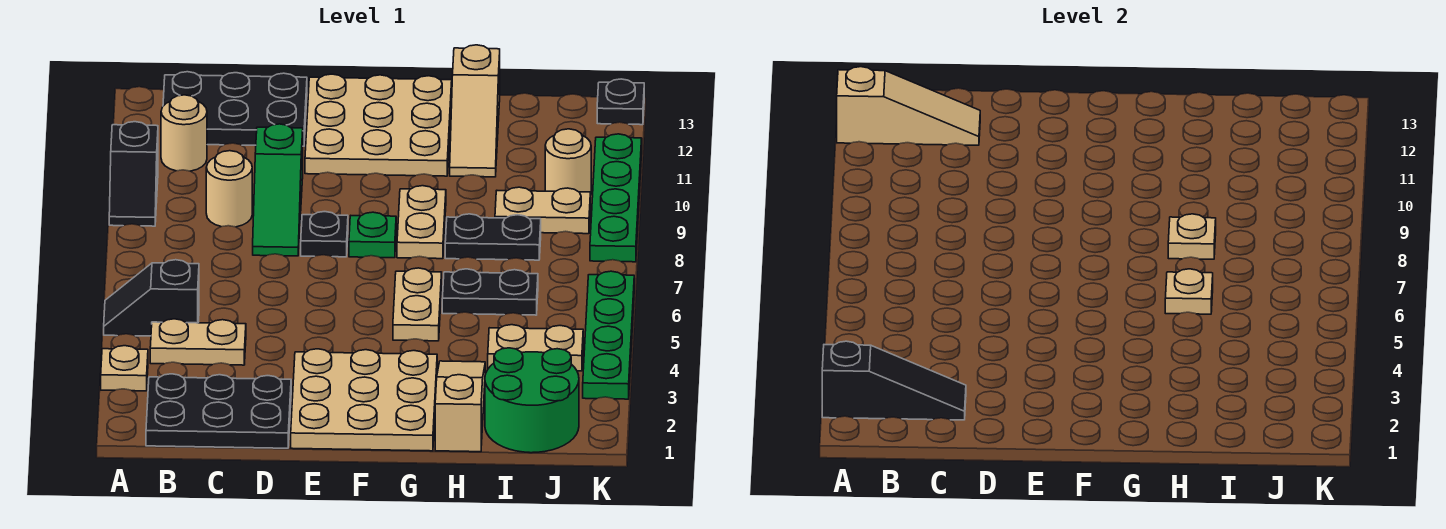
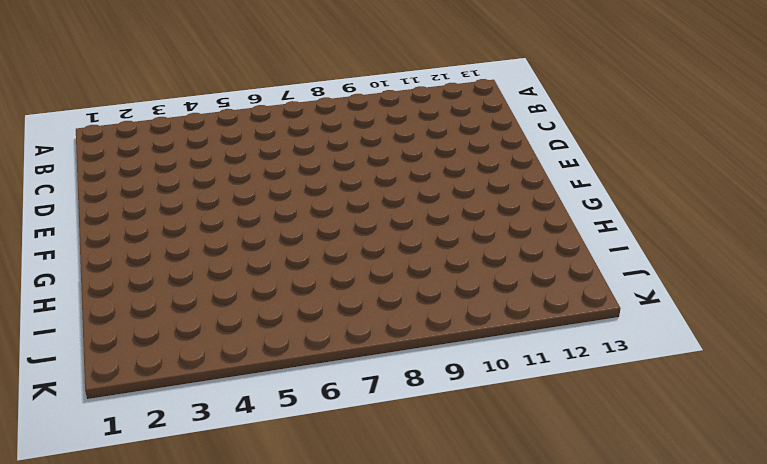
none -> tan plate A3 level 1
none -> black slope A5:B5 level 1 top B
none -> black slope A9:A10 level 1 top 10
none -> black plate B1:D2 level 1

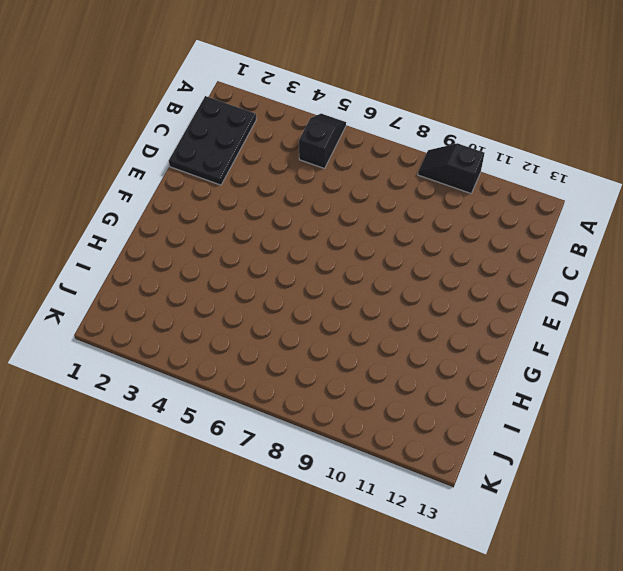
none -> tan plate A3 level 1
none -> tan plate B4:C4 level 1
none -> tan round brick B11 level 1
none -> black plate B12:D13 level 1

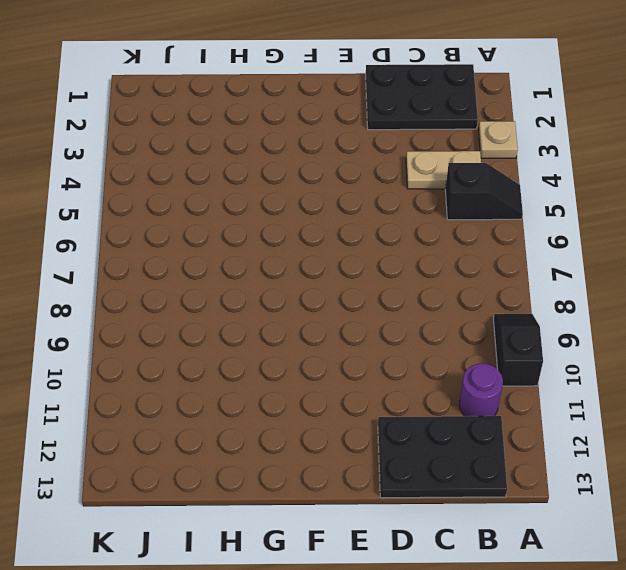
purple round brick B11 level 1 -> tan round brick B11 level 1
none -> tan round brick C9 level 1
none -> green slope D8:D10 level 1 top 10
none -> tan plate E1:G3 level 1
none -> black plate E8 level 1

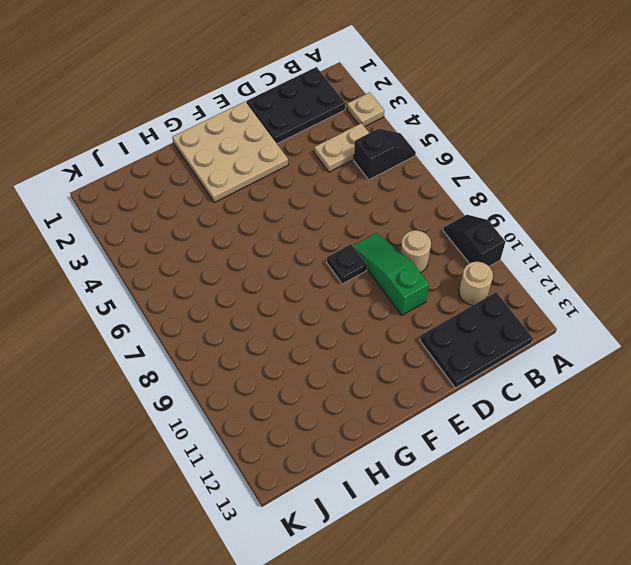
none -> tan plate E11:G13 level 1
none -> green plate F8 level 1
none -> tan plate G5:G6 level 1
none -> tan plate G8:G9 level 1

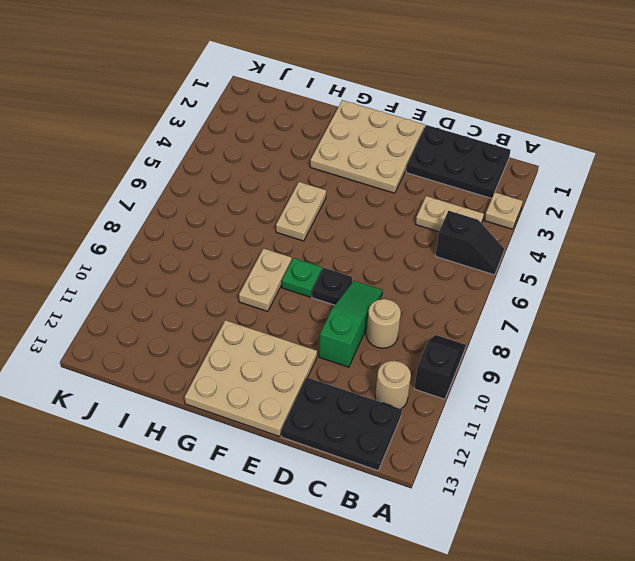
none -> tan slope H1:H3 level 1 top 1
none -> black plate H6:I6 level 1
none -> black plate H8:I8 level 1
none -> tan slope H11:H13 level 1 top 13

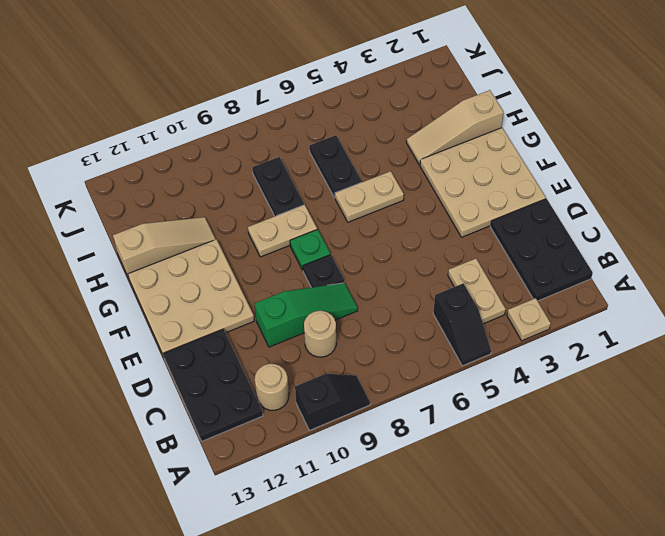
none -> green round brick I1:J2 level 1
none -> tan plate I4:J4 level 1
none -> tan plate I9:J9 level 1
none -> tan round brick J10 level 1

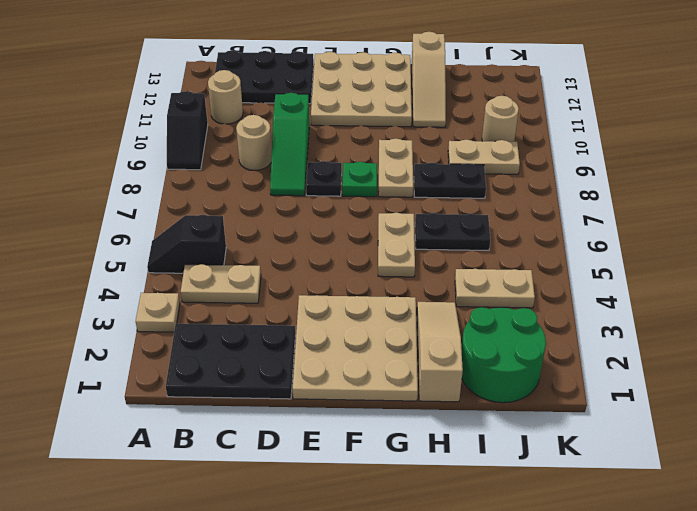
none -> green plate K3:K6 level 1
none -> green plate K8:K11 level 1
none -> black plate K13 level 1
none -> black slope A2:C2 level 2 top A

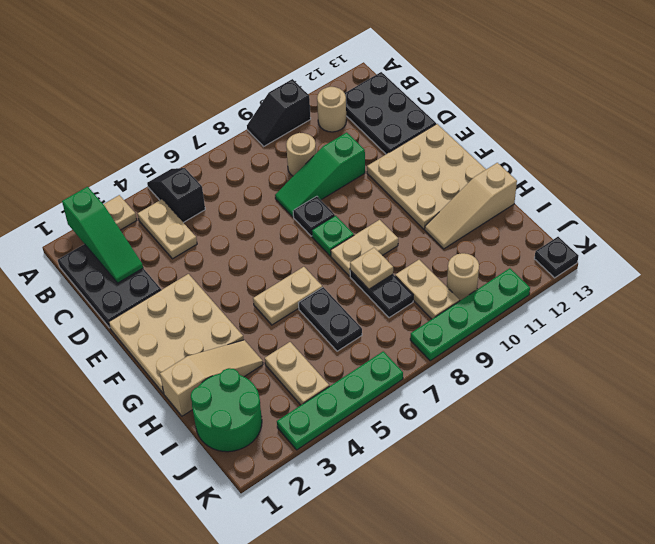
green slope A2:C2 level 2 top A -> black slope A2:C2 level 2 top A
none -> tan slope A12:C12 level 2 top A
none -> tan plate H6 level 2

